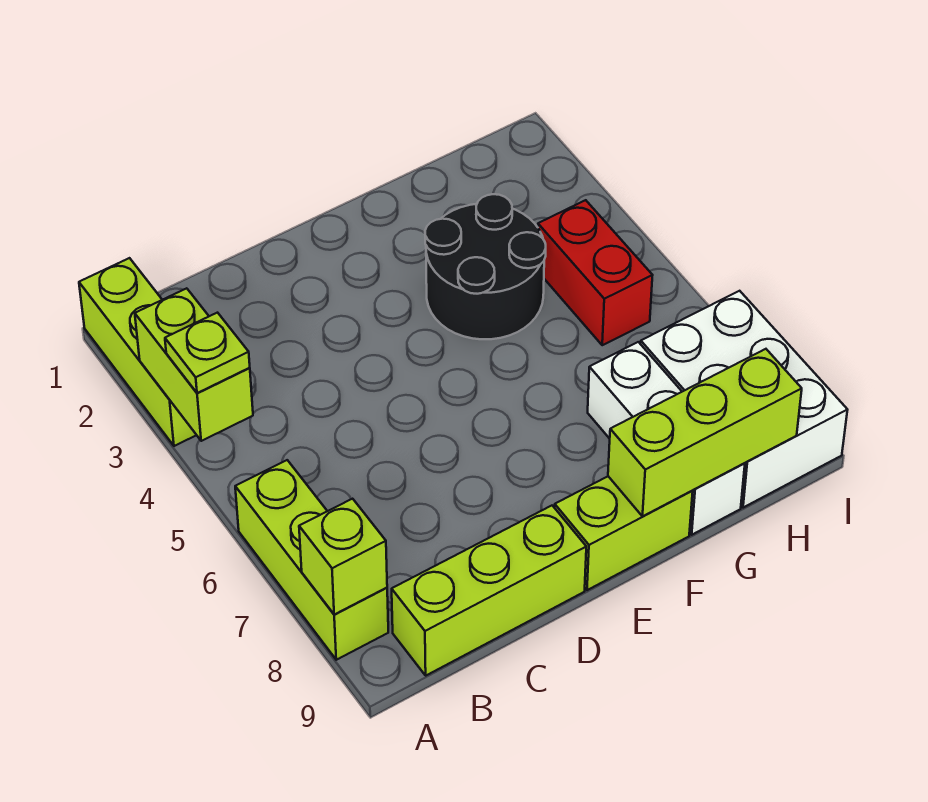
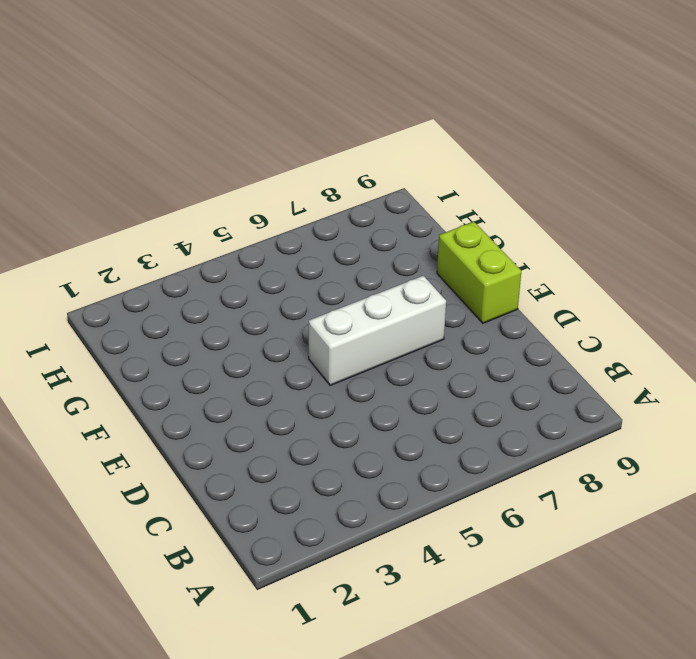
white brick E5:E7 level 1 -> white brick G7:G9 level 1
none -> lime brick A1:A3 level 1
none -> lime brick A6:A8 level 1
none -> lime brick B9:D9 level 1

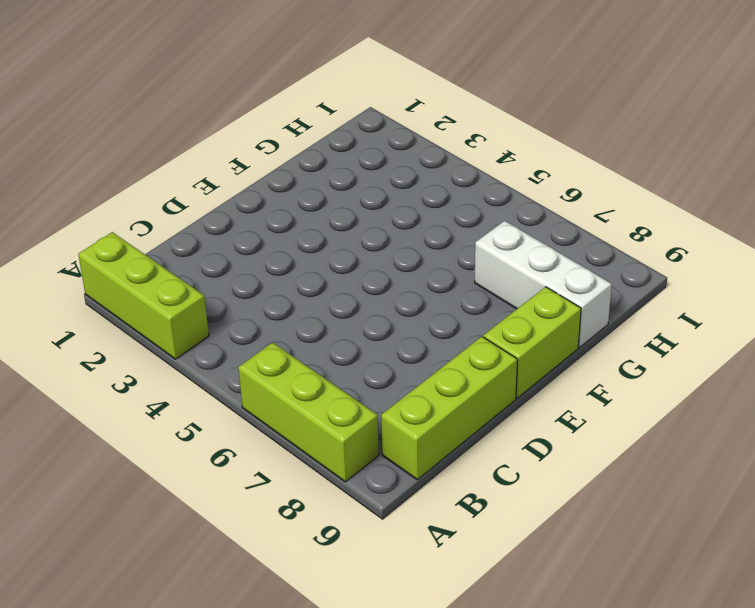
none -> black round brick F3:G4 level 1
none -> red brick H4:H5 level 1
none -> white brick H7:I9 level 1

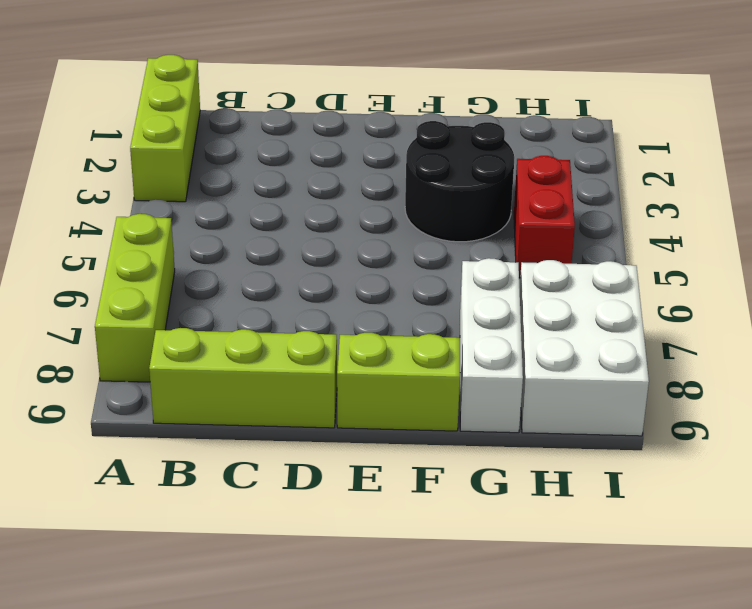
none -> lime brick A3:A4 level 2
none -> lime brick A8 level 2
none -> lime brick F9:H9 level 2

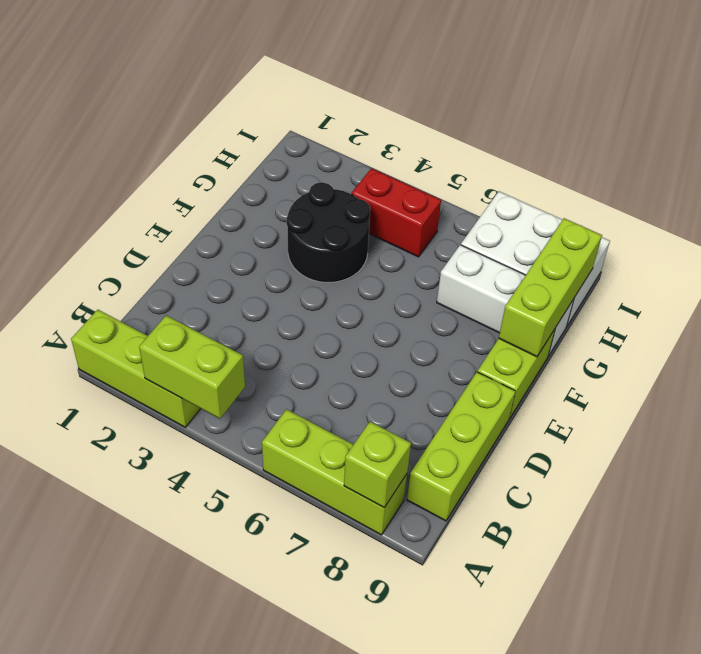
none -> lime plate A4 level 3

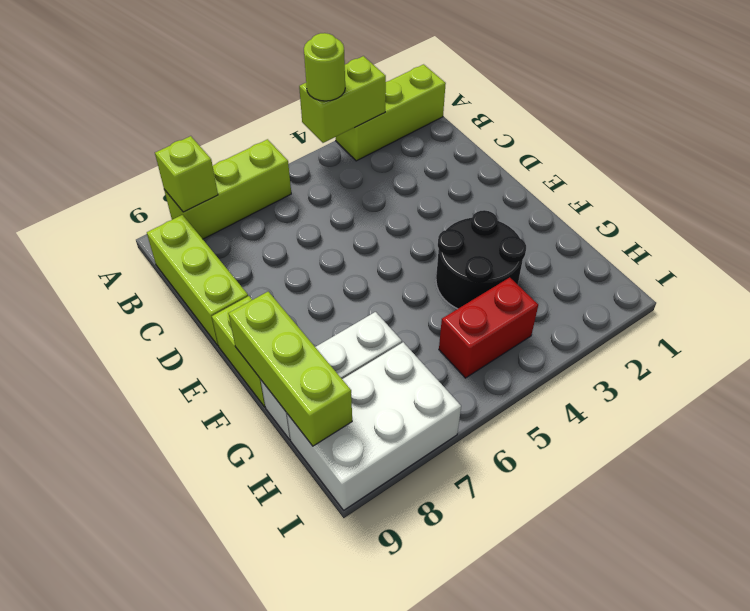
lime round brick A4 level 3 -> lime plate A4 level 3

